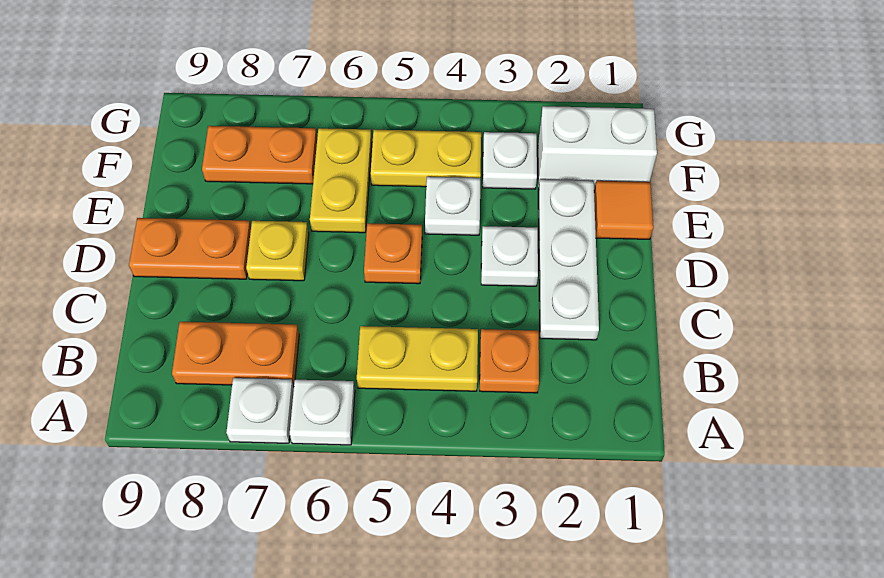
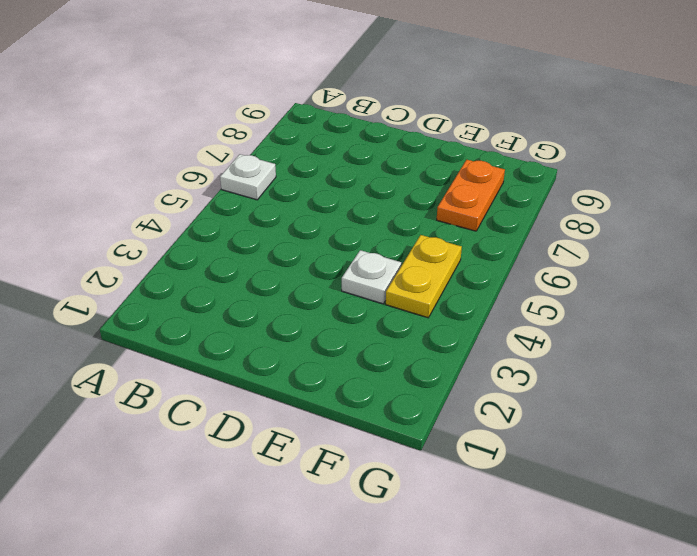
none -> white plate A7 level 1
none -> orange plate B3 level 1
none -> yellow plate B4:B5 level 1

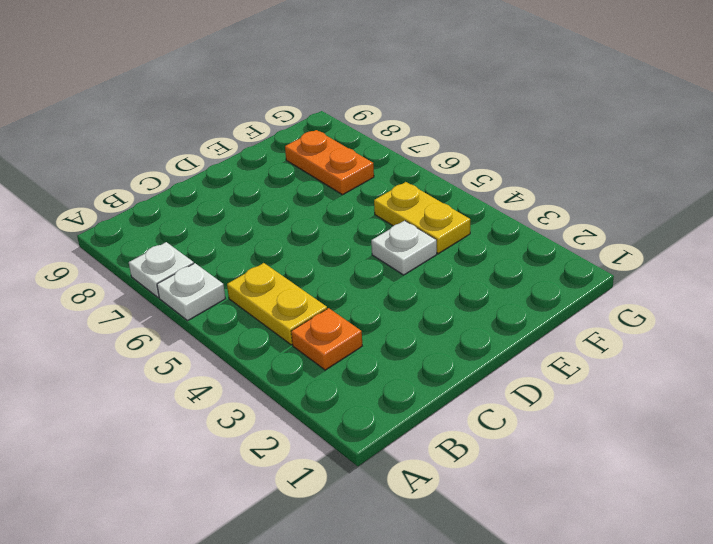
none -> orange plate B7:B8 level 1
none -> white plate C2:E2 level 1
none -> white plate D3 level 1

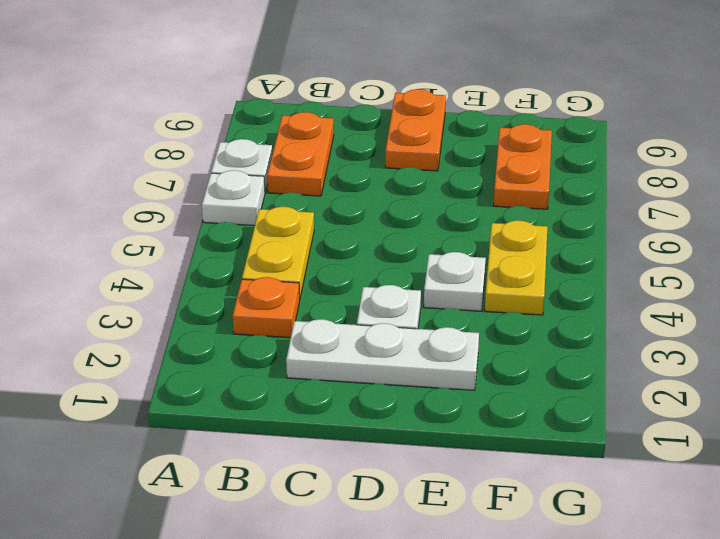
none -> orange plate D5 level 1
none -> yellow plate D7 level 1
none -> orange tile E1 level 1

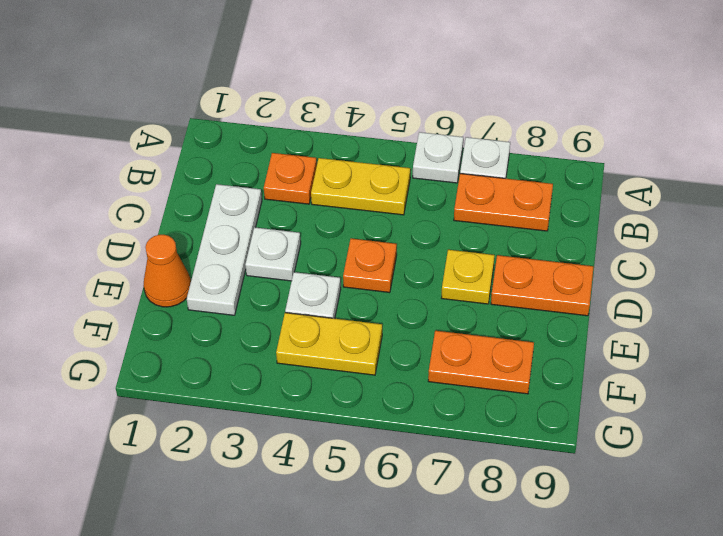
orange cone E1 level 1 -> orange tile E1 level 1
none -> yellow plate E6:F6 level 1
none -> white brick F1:F2 level 1
none -> white plate F3 level 1

